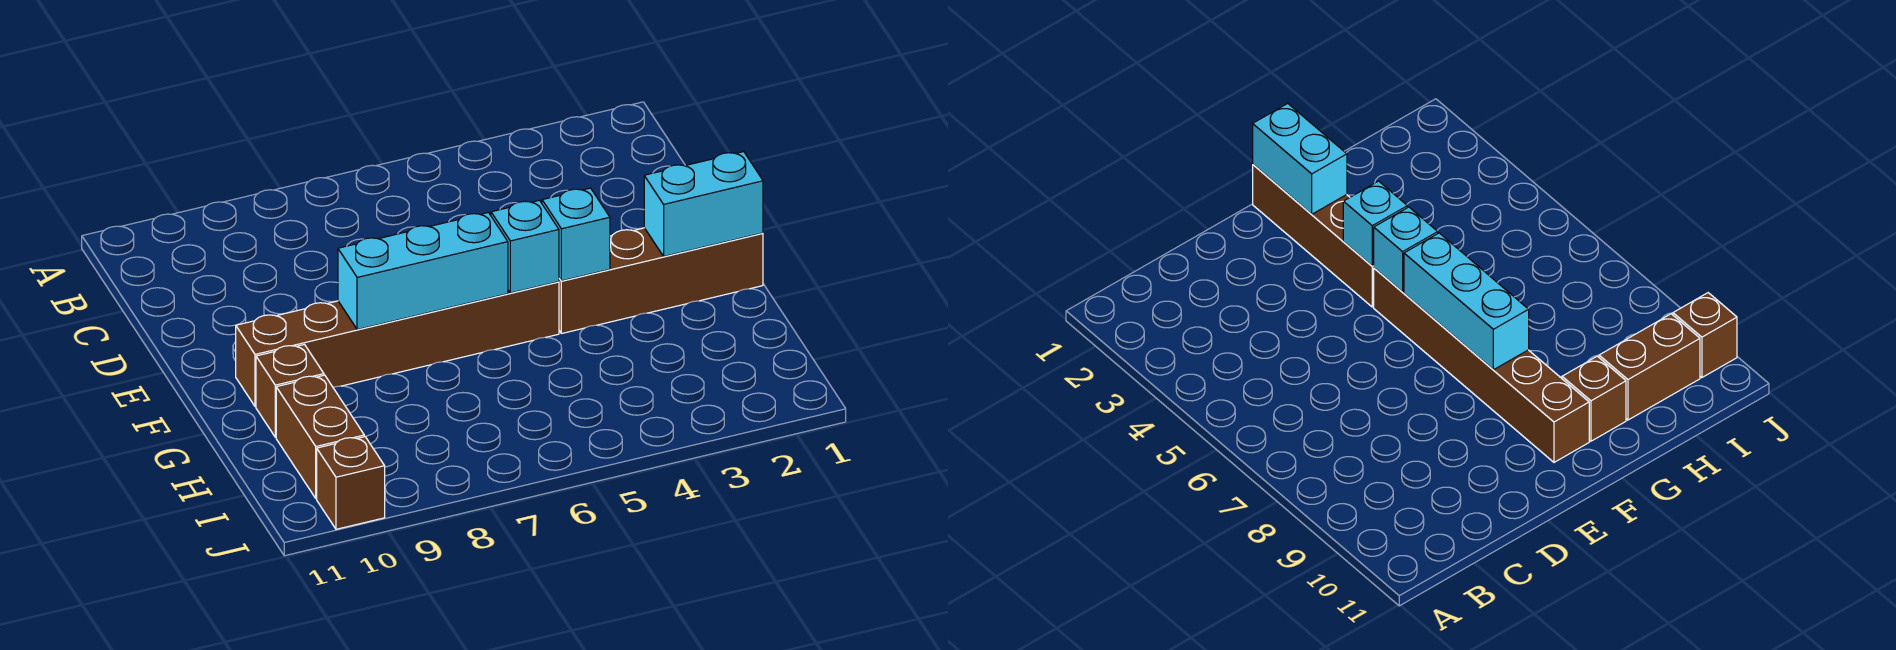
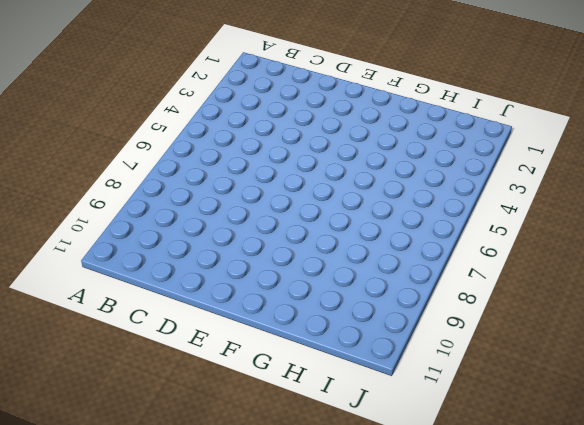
none -> brown brick F1:F4 level 1
none -> brown brick F5:F10 level 1

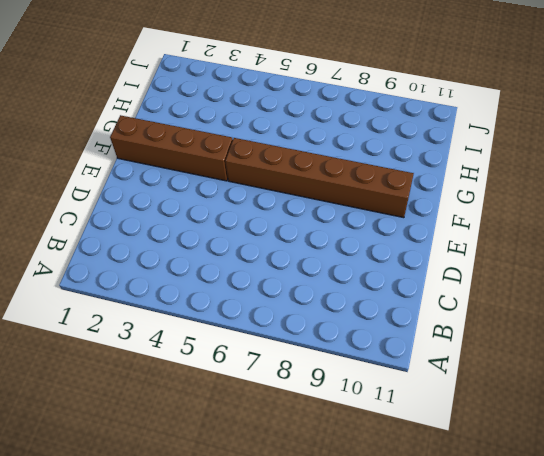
none -> brown brick G10 level 1
none -> brown brick H10:I10 level 1

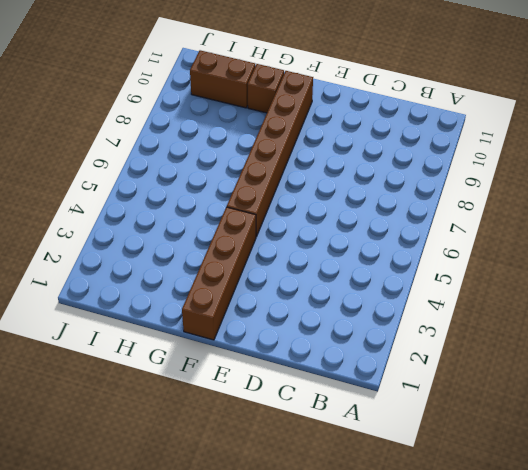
none -> brown brick J10 level 1
none -> cyan brick F1:F2 level 2

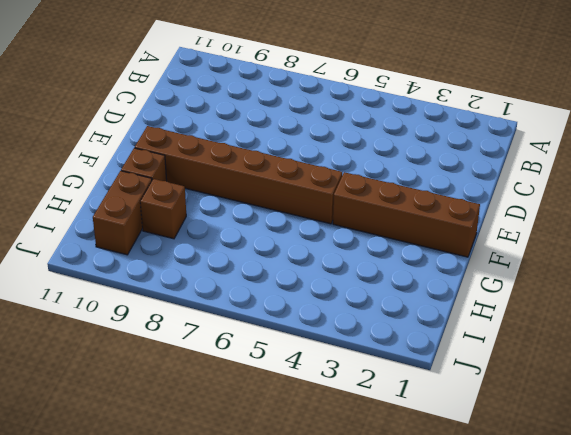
brown brick H9 level 1 -> brown brick J10 level 1
none -> cyan brick F1:F2 level 2
none -> cyan brick F4 level 2

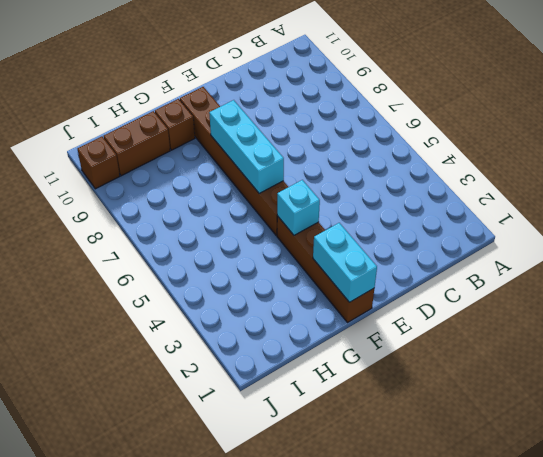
none -> cyan brick F5 level 2

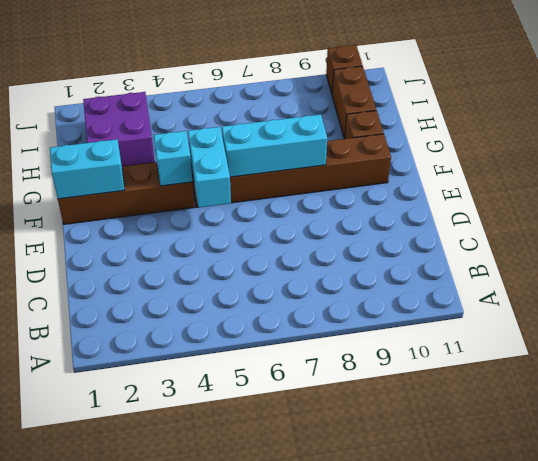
cyan brick E5:F5 level 2 -> cyan brick F5 level 2
purple brick H2:I3 level 1 -> none

